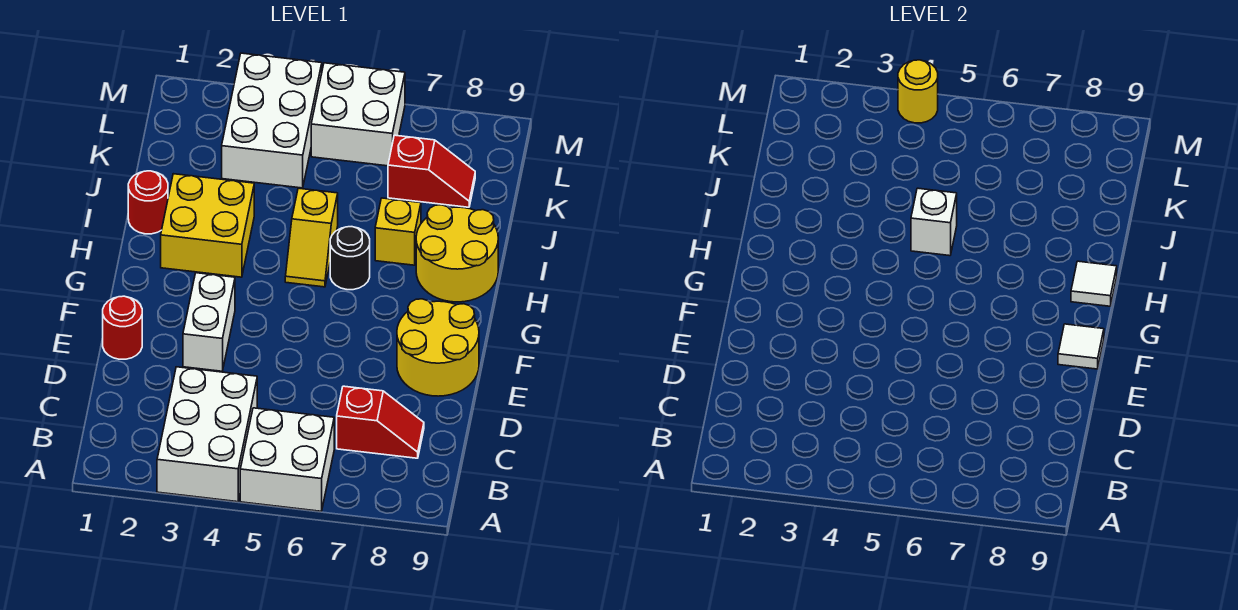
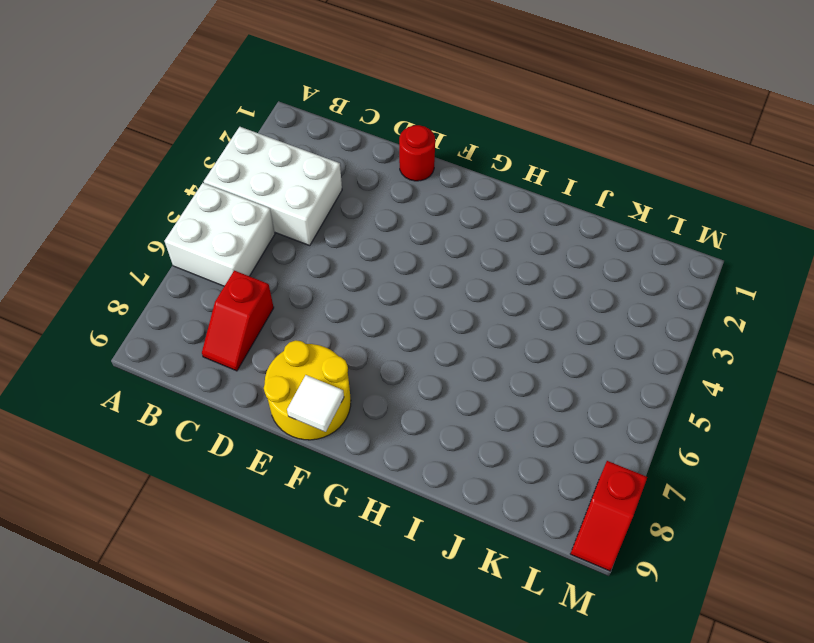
red slope M8:M9 level 1 top 8 -> red slope K7:K8 level 1 top 7
none -> white brick E3:F3 level 1
none -> yellow brick H2:I3 level 1
none -> yellow slope H5:I5 level 1 top I

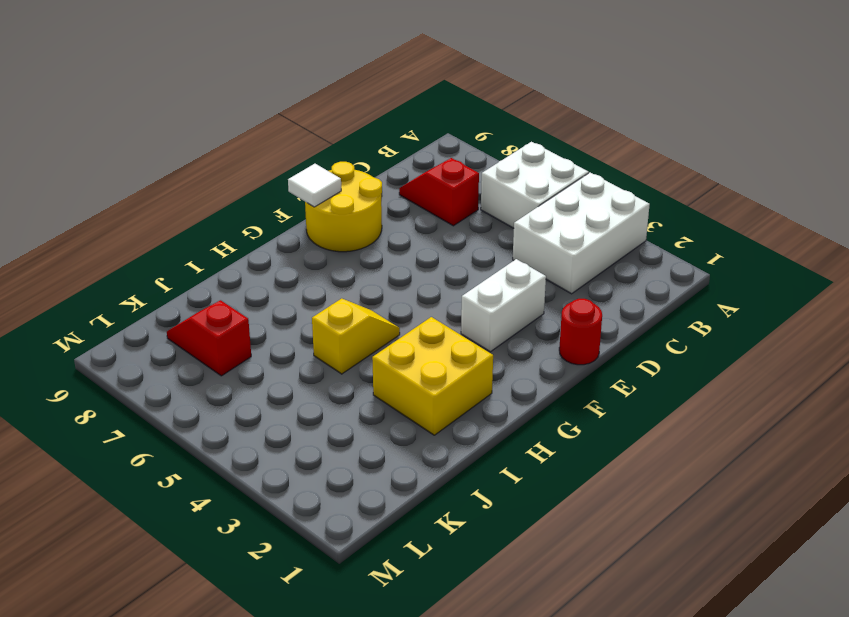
none -> black round brick H6 level 1
none -> yellow round brick H8:I9 level 1
none -> red round brick I1 level 1

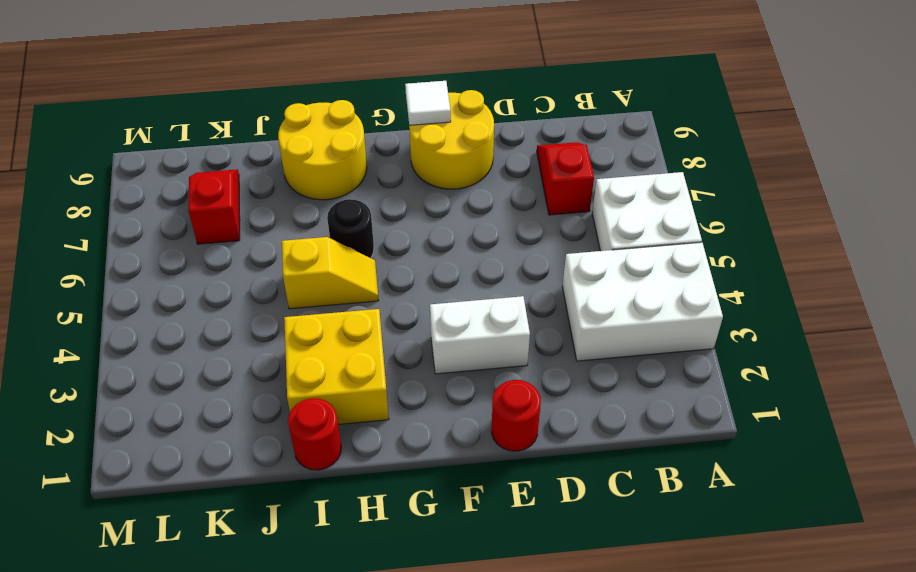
none -> yellow brick I7 level 1
none -> white brick K3:M4 level 1
none -> white brick L5:M6 level 1

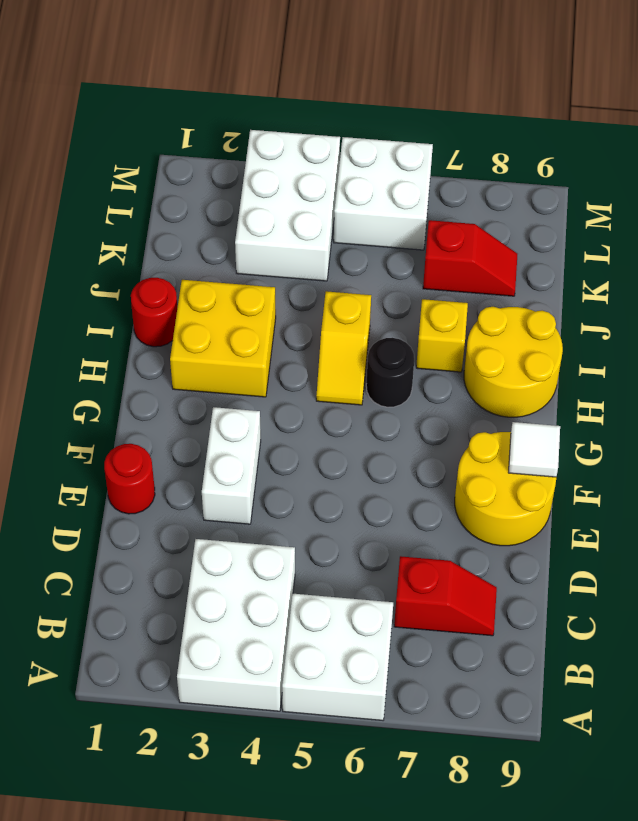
none -> white tile H9 level 2
none -> white brick I5 level 2
none -> yellow round brick M4 level 2

